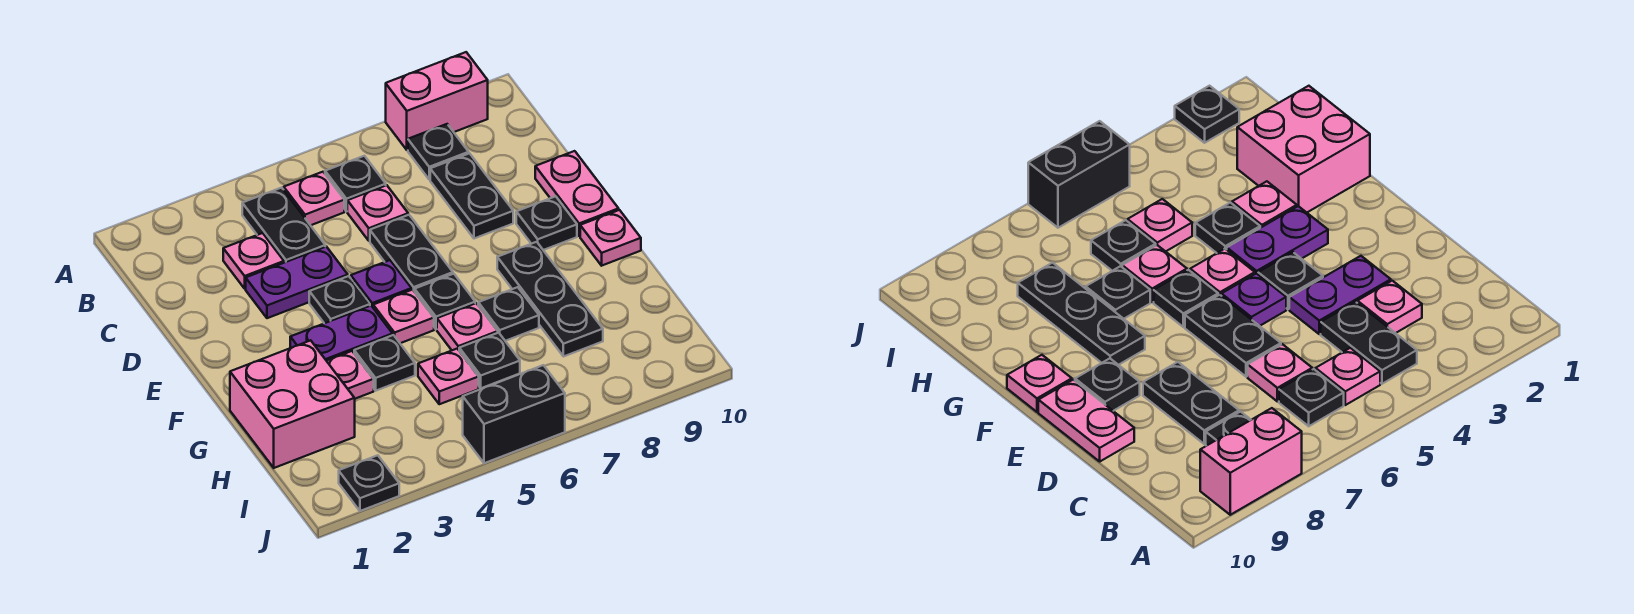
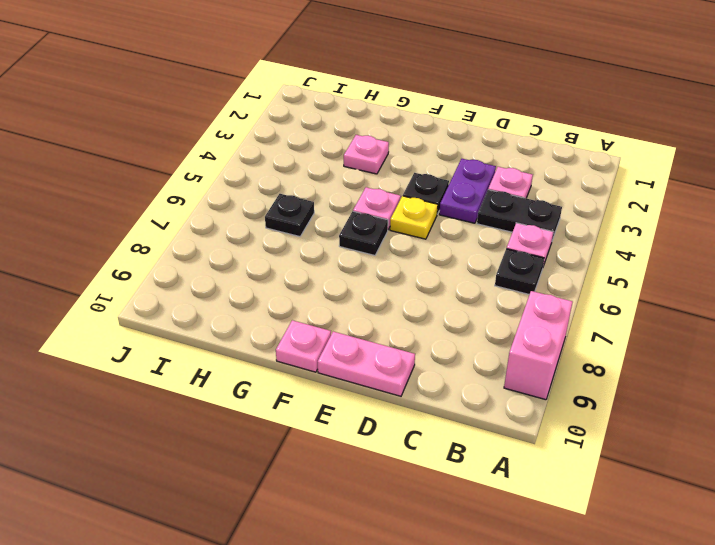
yellow plate E5 level 1 -> purple plate E5 level 1
none -> black plate B8 level 1
none -> pink plate C6 level 1
none -> black plate C8:D8 level 1

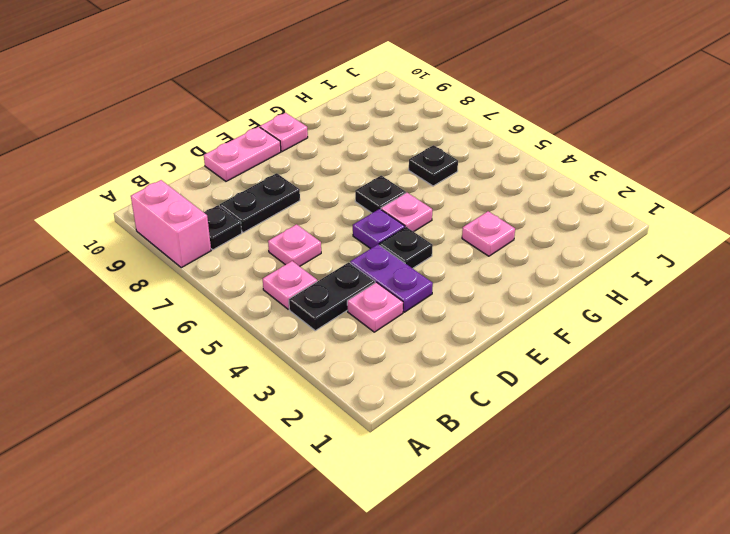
none -> black plate B6 level 1
none -> black plate D6:E6 level 1
none -> black plate E9 level 1

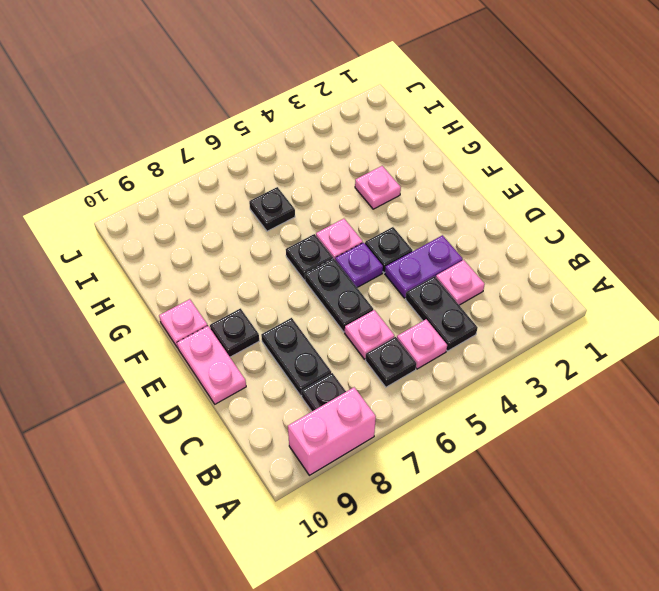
none -> purple plate F3:F4 level 1
none -> black plate F8:H8 level 1
none -> pink brick G1:H2 level 1

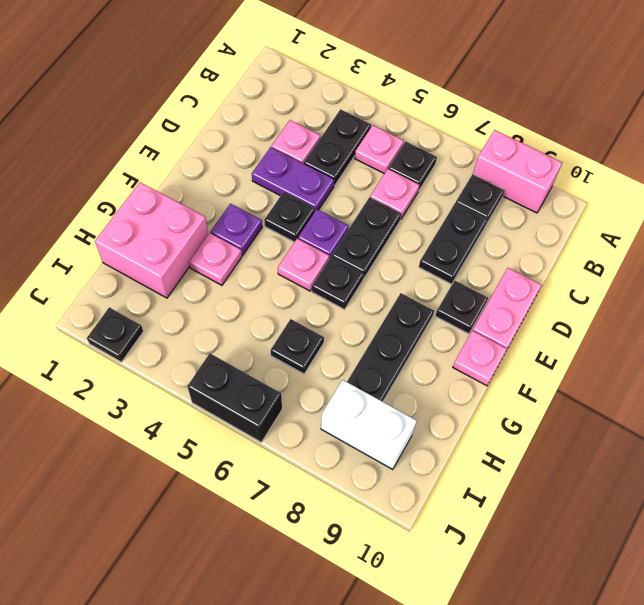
purple plate F3 level 1 -> purple plate F3:F4 level 1
white brick I8:I9 level 1 -> none
none -> black plate G4 level 1
none -> pink plate G6 level 1
none -> black plate G7 level 1

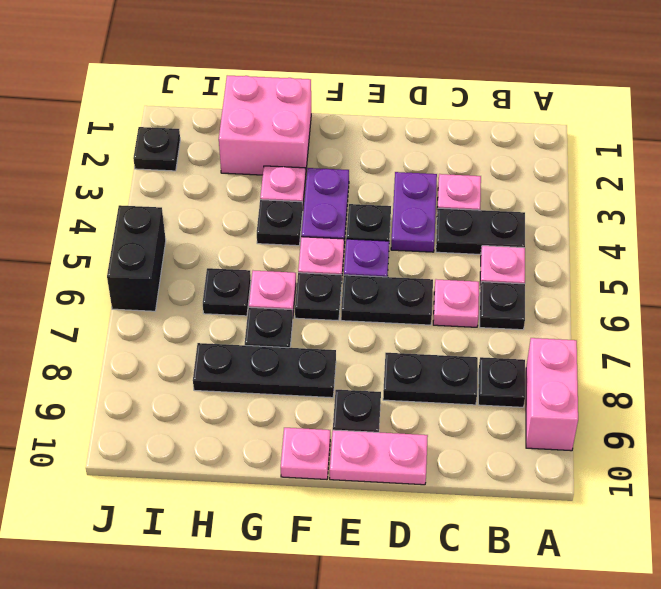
none -> pink plate H5 level 1

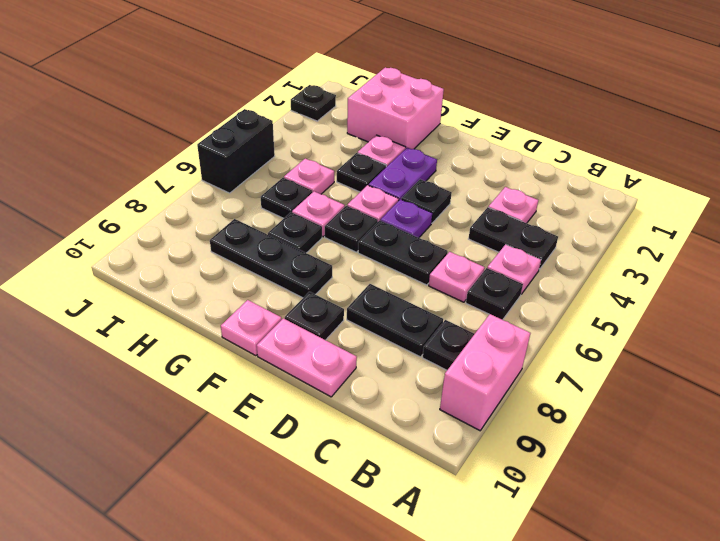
none -> purple plate D3:D4 level 1

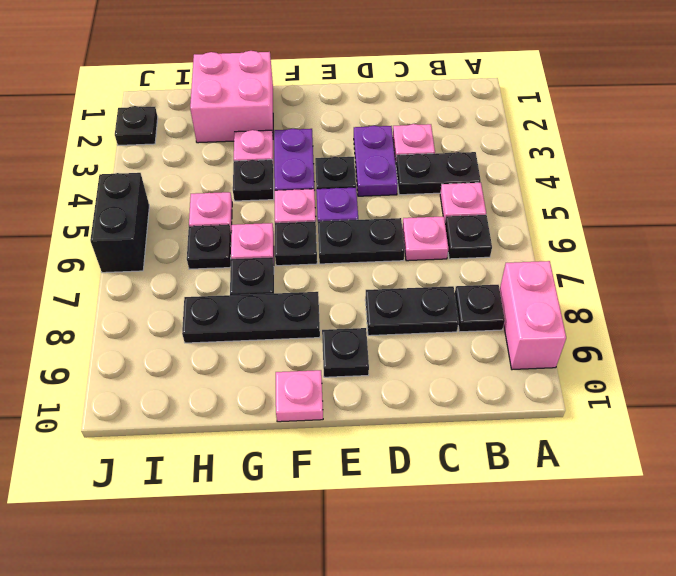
none -> pink plate D10:E10 level 1

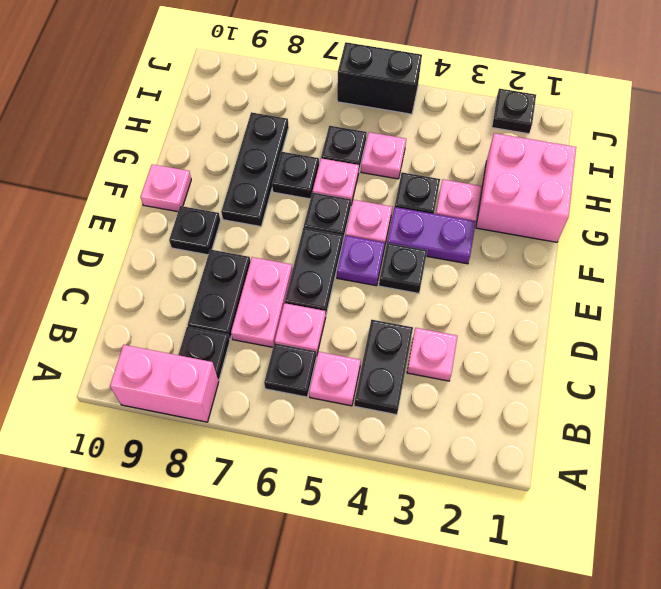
pink plate C7:D7 level 1 -> pink plate D10:E10 level 1
none -> purple plate D3:D4 level 1

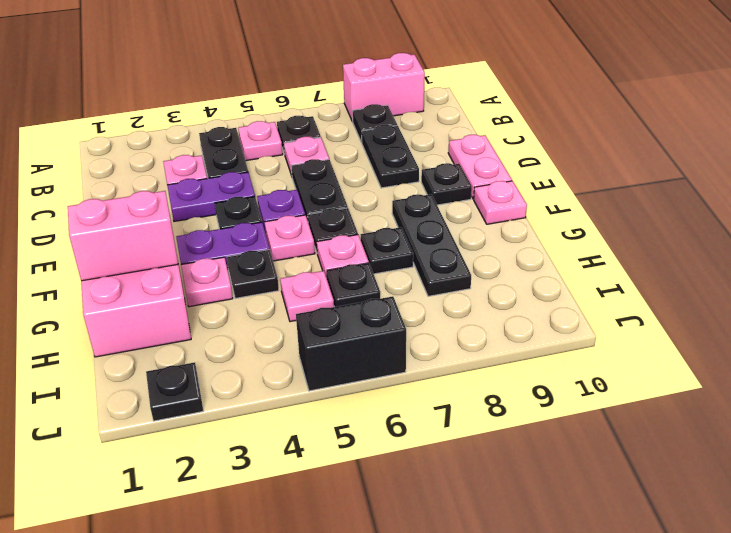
pink brick G1:G2 level 2 -> none

